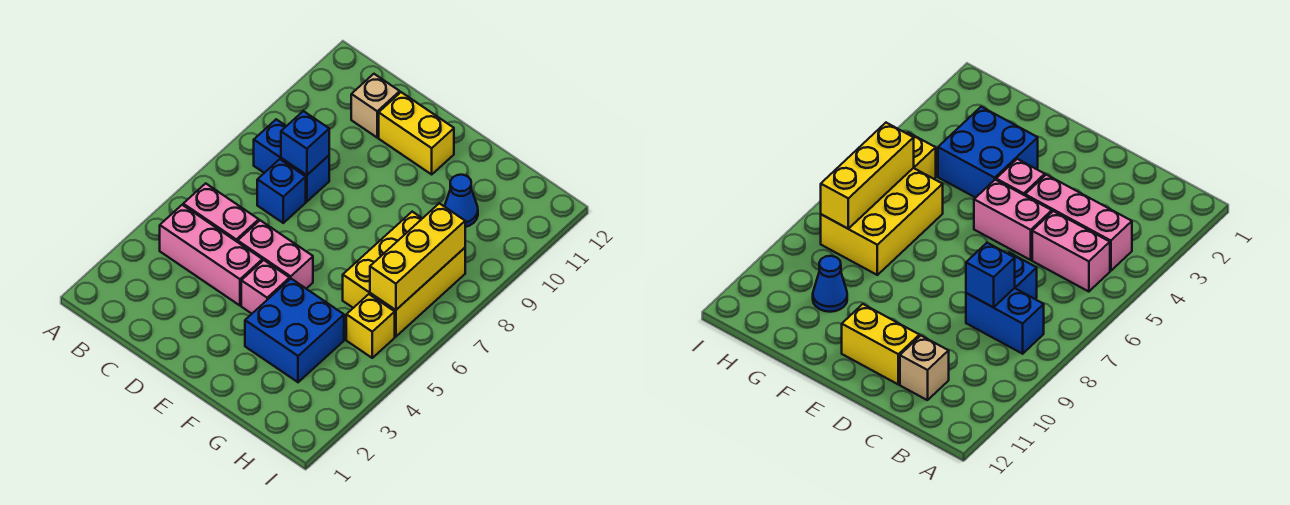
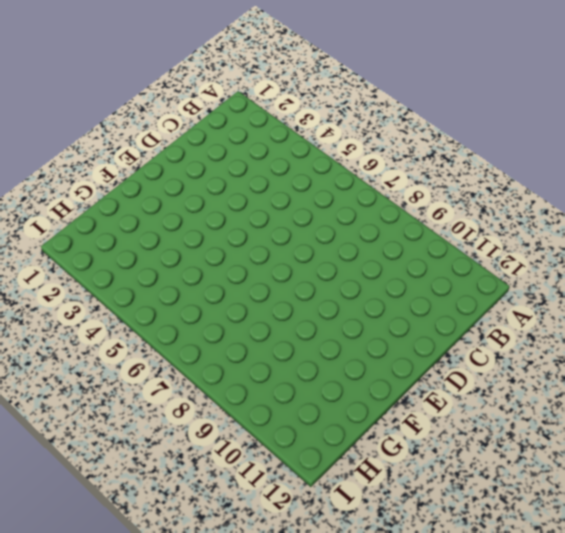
none -> pink brick B4:D4 level 1
none -> pink brick B5:C5 level 1
none -> blue brick B8:C8 level 1

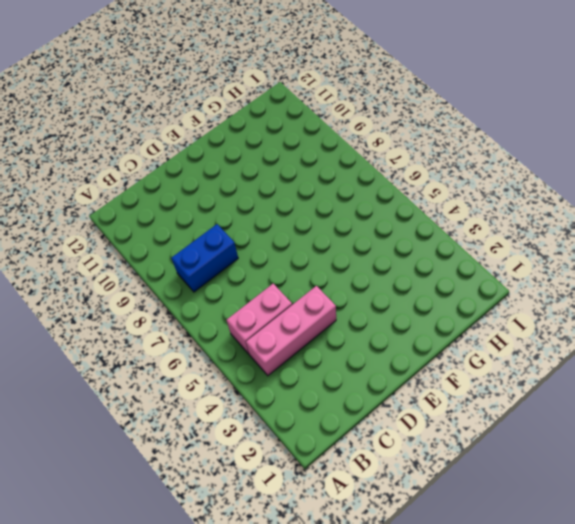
none -> blue brick C7 level 1
none -> tan brick C11 level 1
none -> pink brick D5:E5 level 1

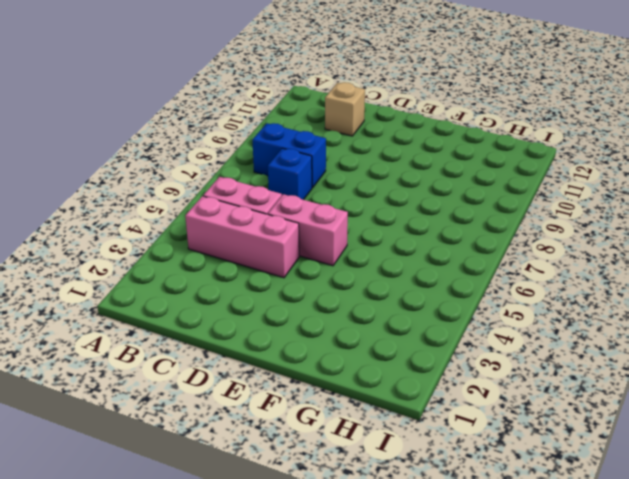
none -> yellow brick D11:E11 level 1
none -> pink brick E4 level 1
none -> blue brick F3:G4 level 1

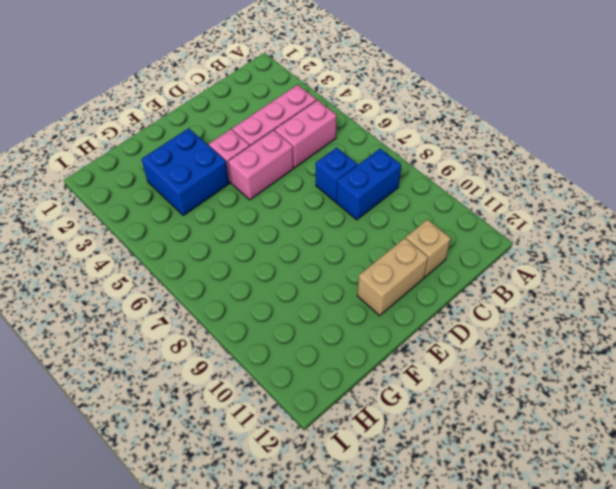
tan brick D11:E11 level 1 -> yellow brick D11:E11 level 1
none -> yellow brick G6:H8 level 1
none -> blue cone G10 level 1
none -> yellow brick H5 level 1

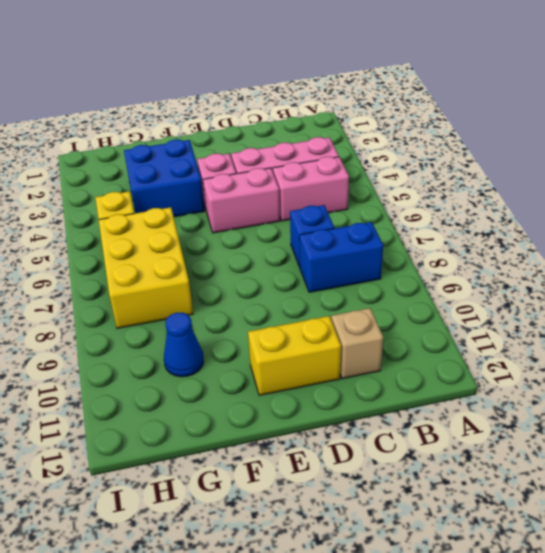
none -> blue brick C8 level 2
none -> yellow brick H6:H8 level 2

